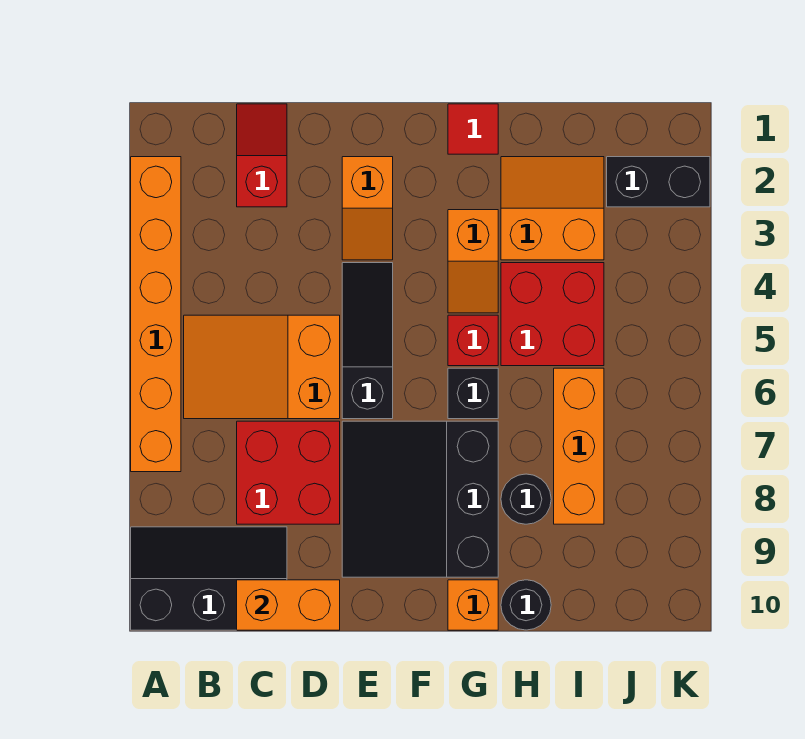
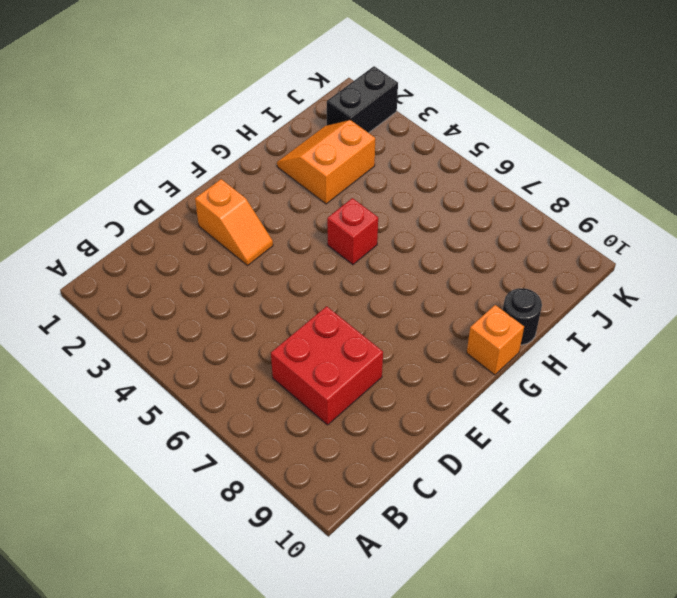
none -> orange brick A2:A7 level 1
none -> black slope A9:C10 level 1 top 10
none -> orange slope B5:D6 level 1 top D

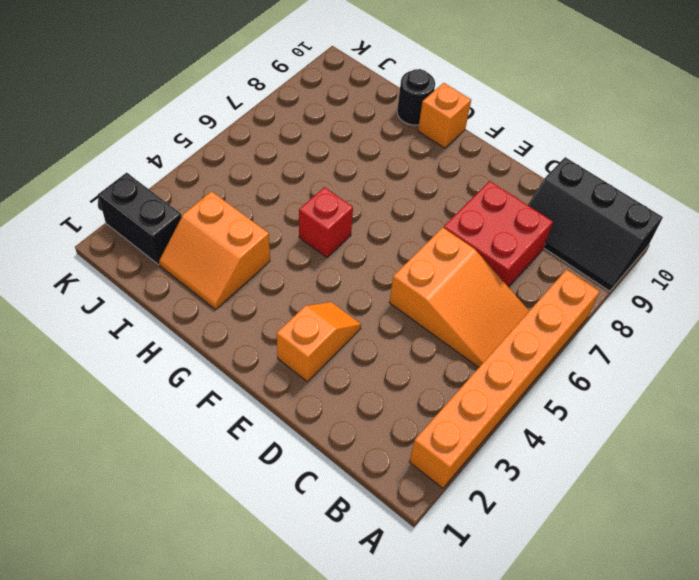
none -> red slope C1:C2 level 1 top 2
none -> black slope E4:E6 level 1 top 6
none -> black slope E7:G9 level 1 top G

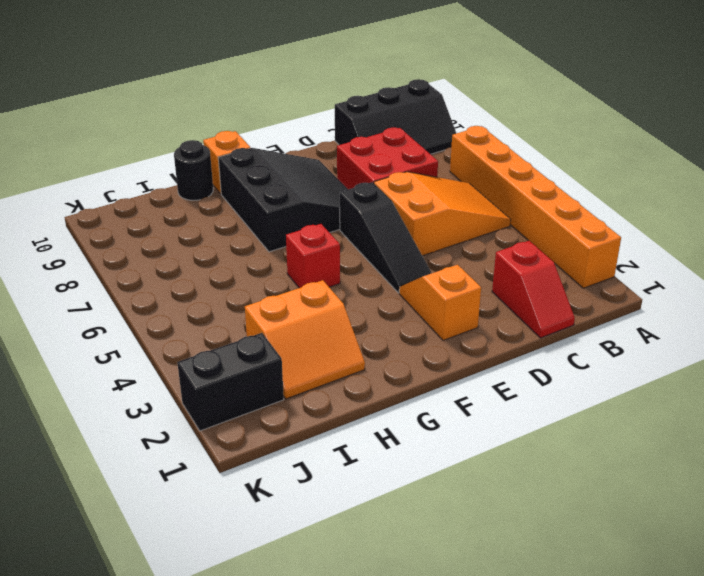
none -> red tile G1 level 1
none -> orange slope G3:G4 level 1 top 3
none -> black brick G6 level 1

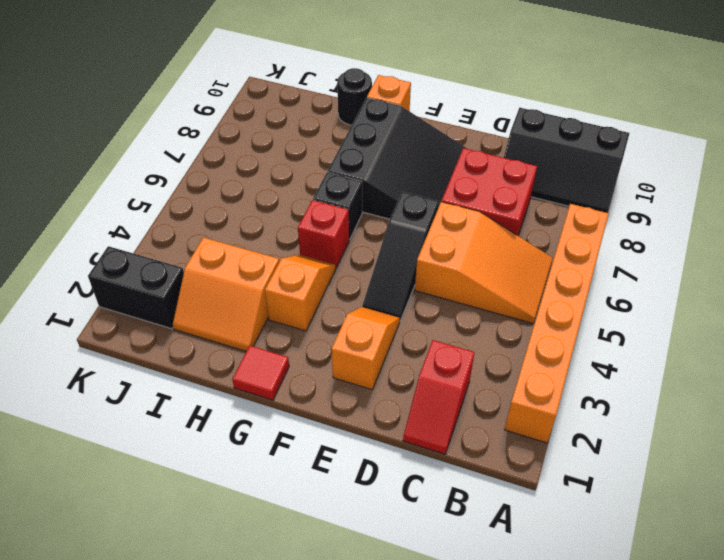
none -> red brick H4:I5 level 1
none -> black round brick H8 level 1
none -> orange brick I6:I8 level 1

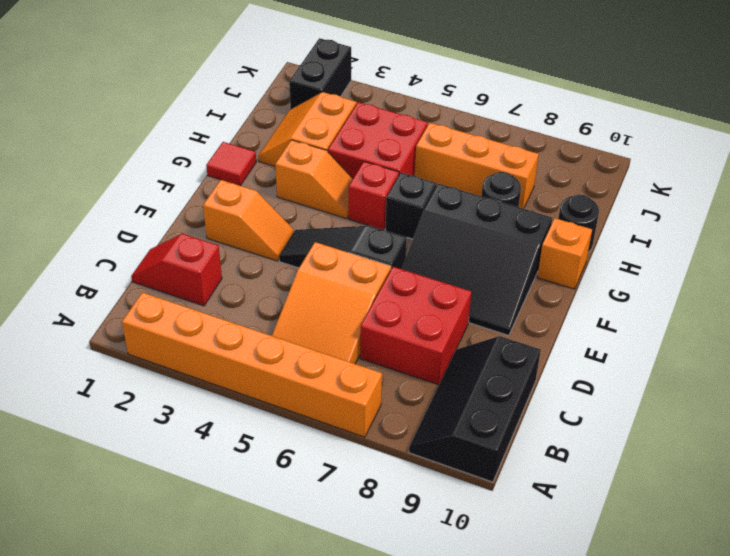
none -> orange brick C10:D10 level 2

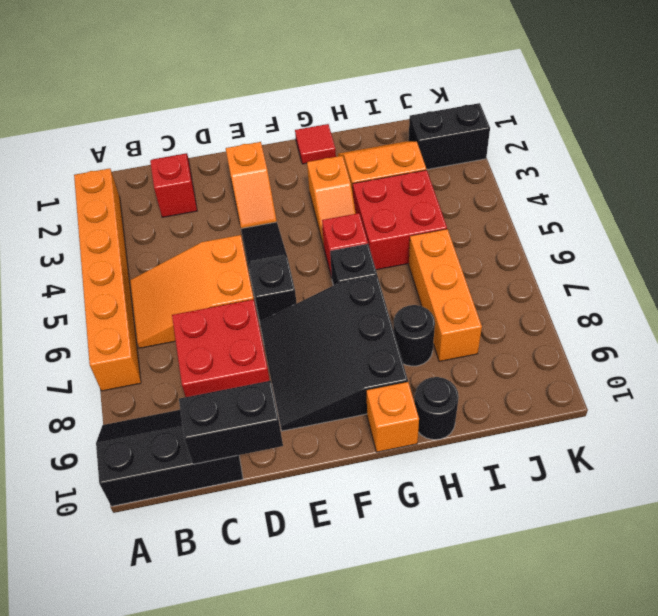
black brick C10:D10 level 2 -> orange brick C10:D10 level 2

